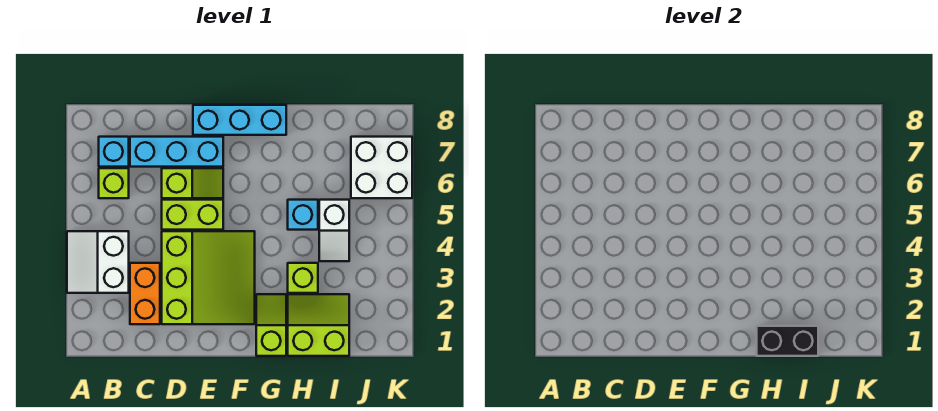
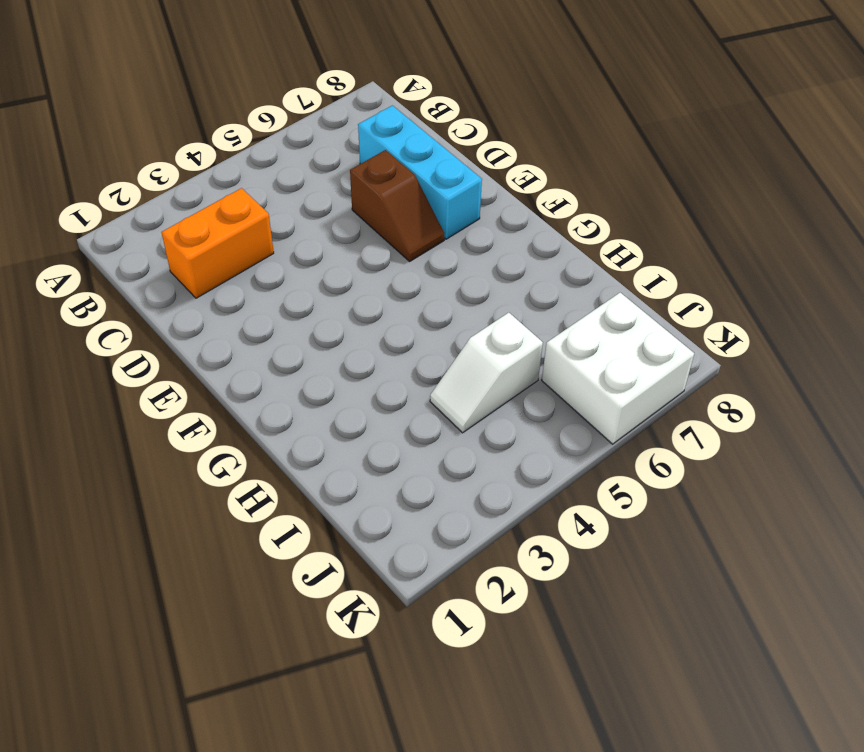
brown slope D6:E6 level 1 top D -> lime slope D6:E6 level 1 top D
none -> white slope A3:B4 level 1 top B
none -> lime brick B6 level 1
none -> cyan brick B7 level 1

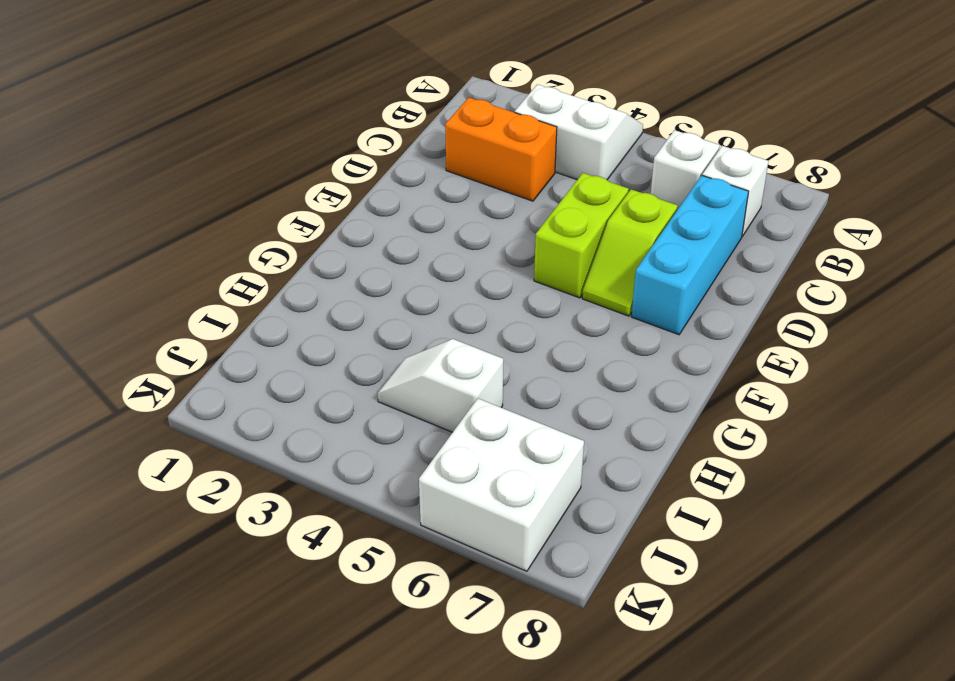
white brick B6 level 1 -> lime brick B6 level 1
white brick B7 level 1 -> cyan brick B7 level 1
none -> lime slope D2:F4 level 1 top D
none -> cyan brick E8:G8 level 1
none -> lime slope G1:G2 level 1 top 1

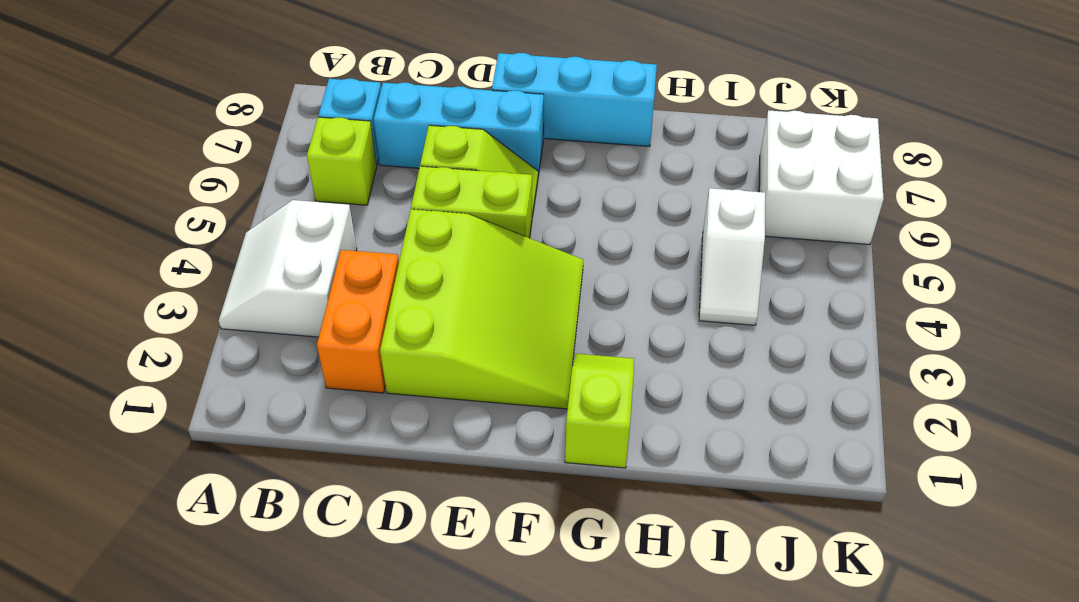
none -> lime slope H1:I2 level 1 top 1
none -> lime brick H3 level 1
none -> cyan brick H5 level 1

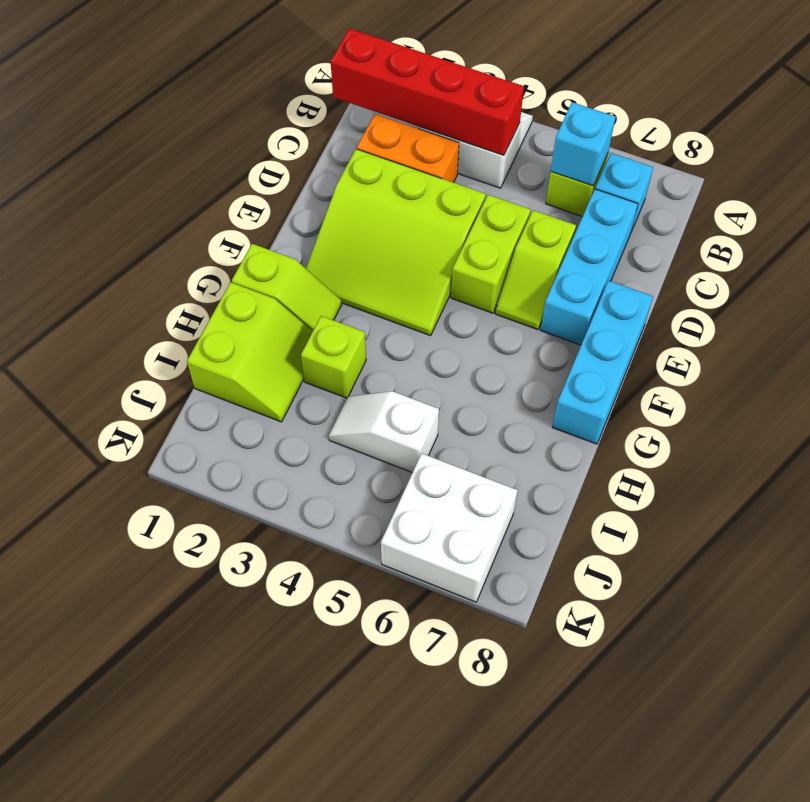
red brick B1:B4 level 2 -> none
cyan brick B6 level 2 -> cyan brick H5 level 1
none -> black brick H1:I1 level 2

